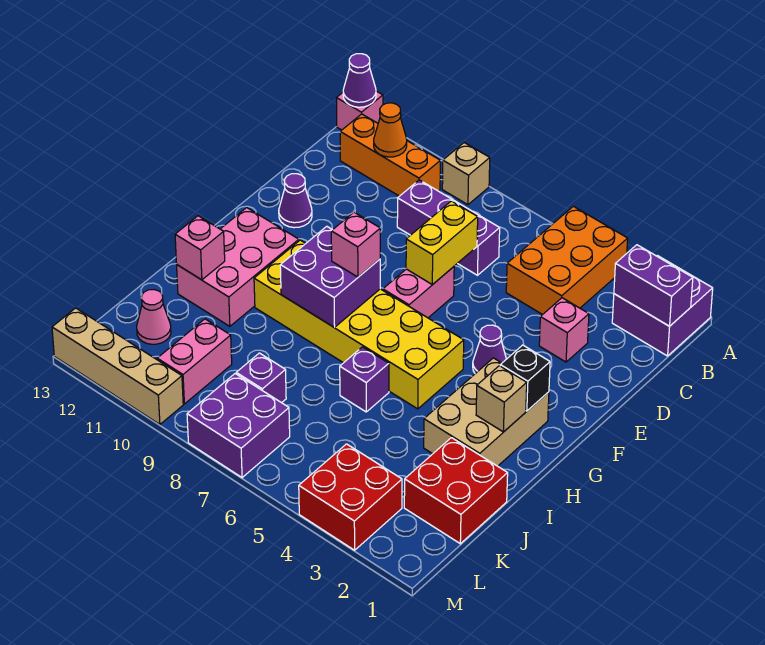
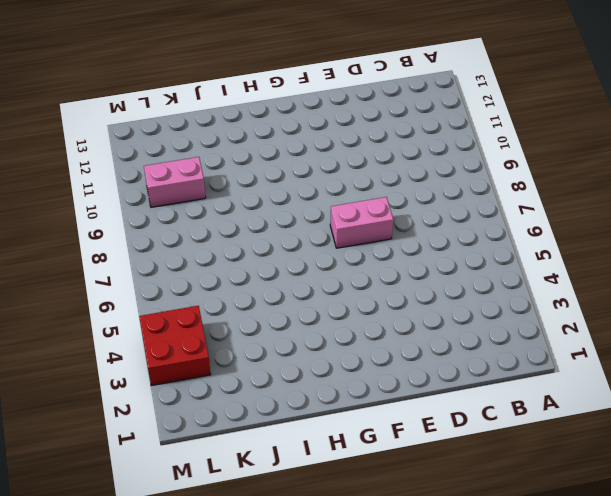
none -> purple brick A1:B2 level 1
none -> orange brick A4:C5 level 1
none -> tan brick A9 level 1
none -> pink brick A13 level 1

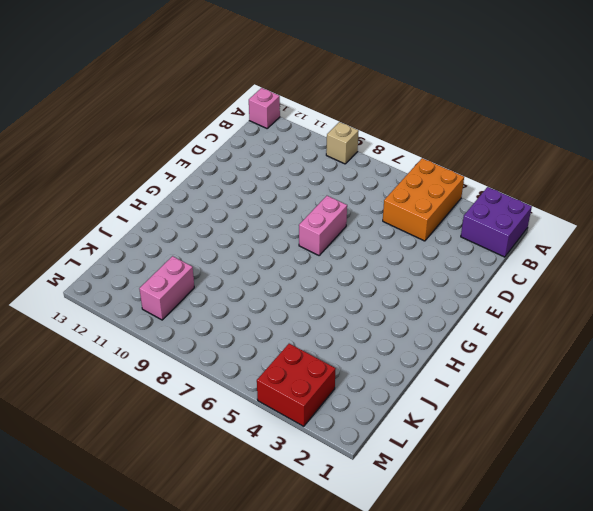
none -> orange brick B10:B12 level 1
none -> purple brick C7:C9 level 1
none -> pink brick D3 level 1
none -> purple cone E12 level 1

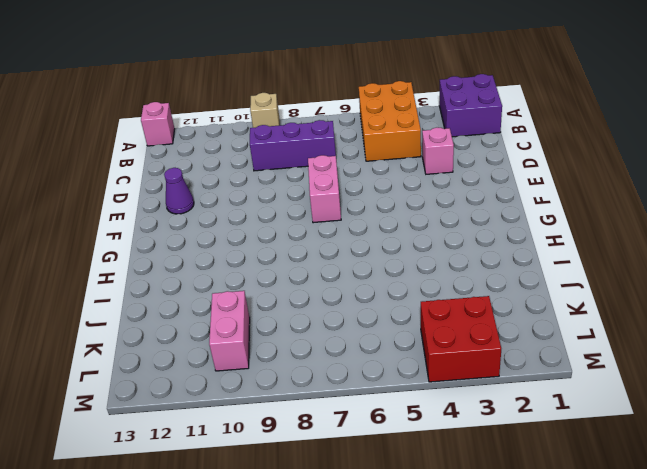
none -> orange brick B10:B12 level 1
none -> purple cone F4 level 1
none -> tan brick G2:I3 level 1
none -> yellow brick G5:H10 level 1

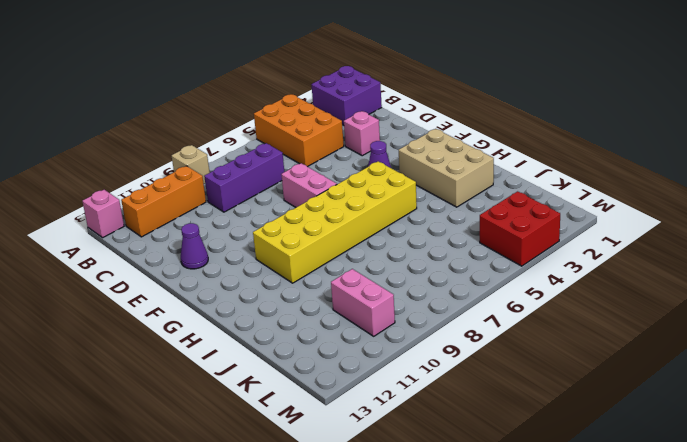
none -> pink brick G11:I12 level 1
none -> purple brick I6 level 1
none -> red brick J1:K2 level 1
none -> purple brick K8 level 1

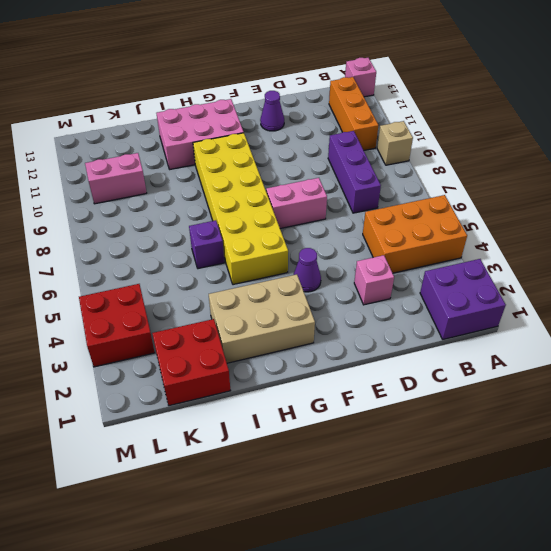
none -> purple brick K8 level 1
none -> pink cone K12 level 1
none -> purple brick L7:M8 level 1
none -> tan brick M10:M13 level 1

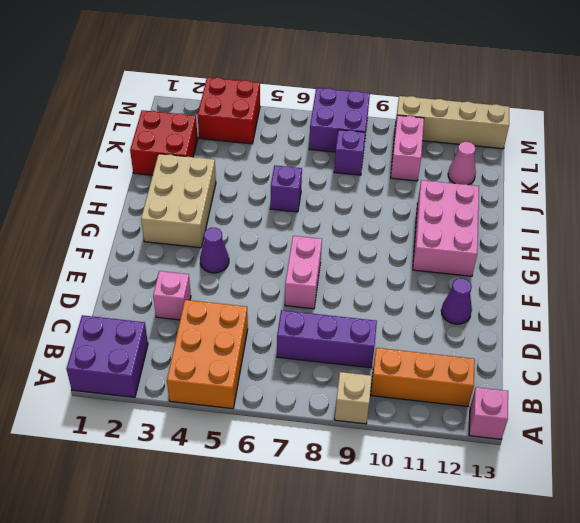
none -> yellow brick G5:H10 level 1
none -> purple cone A13 level 2
none -> purple brick B1:B2 level 2
none -> orange cone B11 level 2

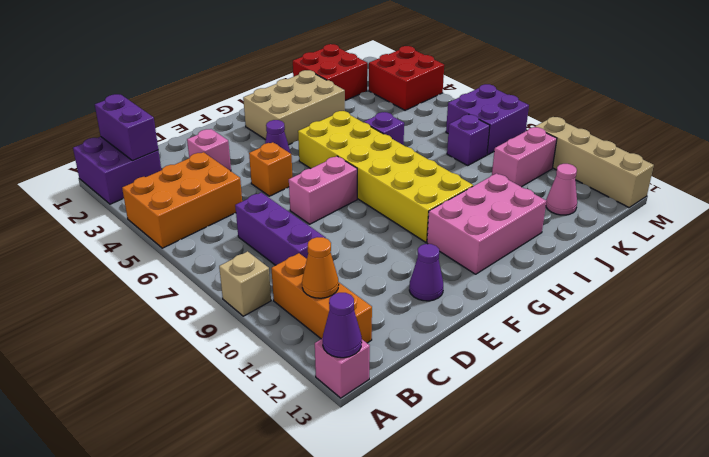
orange brick E5 level 1 -> none
none -> yellow brick D7:E7 level 2
none -> black brick G2 level 2
none -> purple brick G8:H9 level 2
none -> tan brick H2 level 2

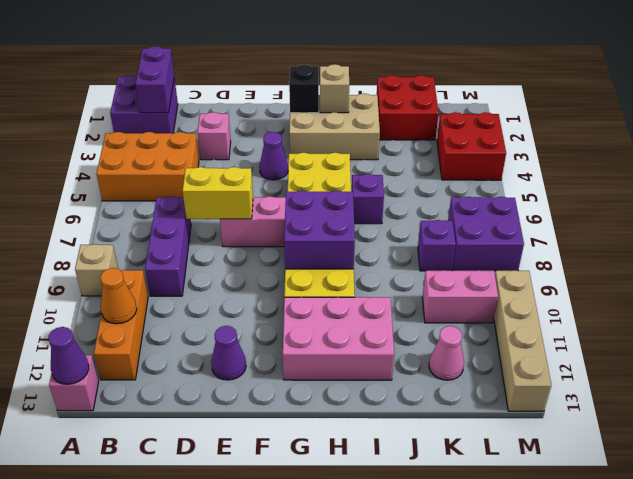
none -> pink brick I12 level 2
none -> pink brick G8 level 3

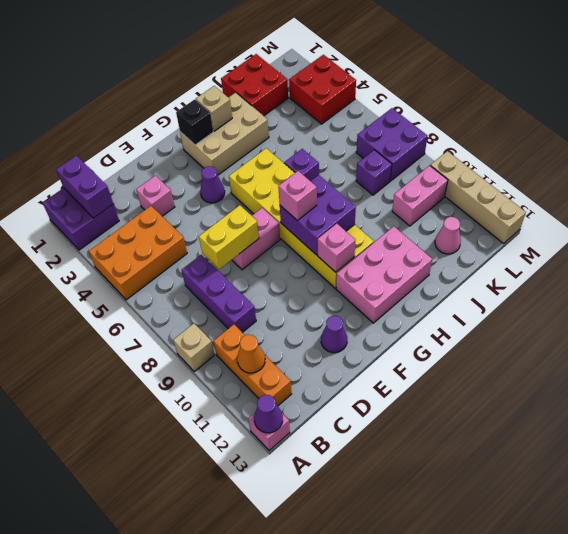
pink brick G10 level 2 -> pink brick I12 level 2

